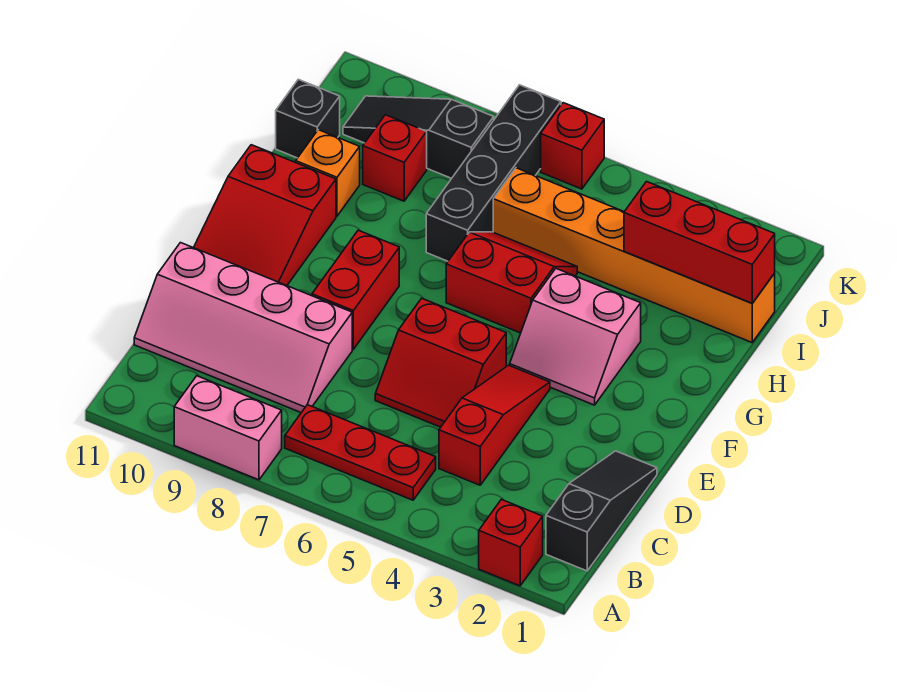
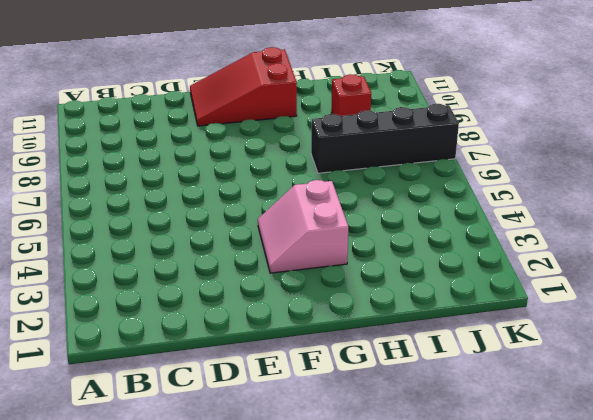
none -> red brick A2 level 1
none -> pink brick A8:A9 level 1
none -> black slope B1:D1 level 1 top B

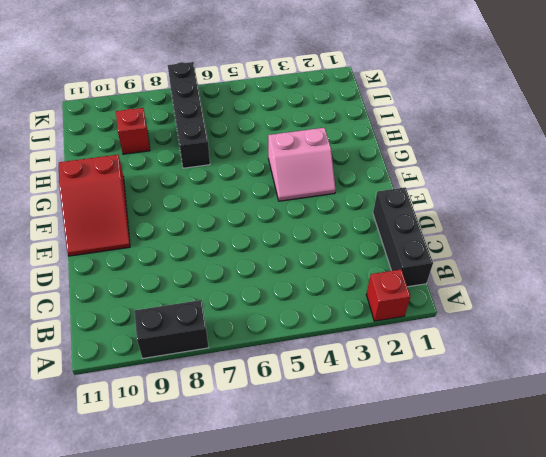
black brick A8:A9 level 1 -> pink brick A8:A9 level 1
black brick B1:D1 level 1 -> black slope B1:D1 level 1 top B
none -> red plate B5:B7 level 1
none -> red slope C4:E4 level 1 top C
none -> pink slope C8:D11 level 1 top D

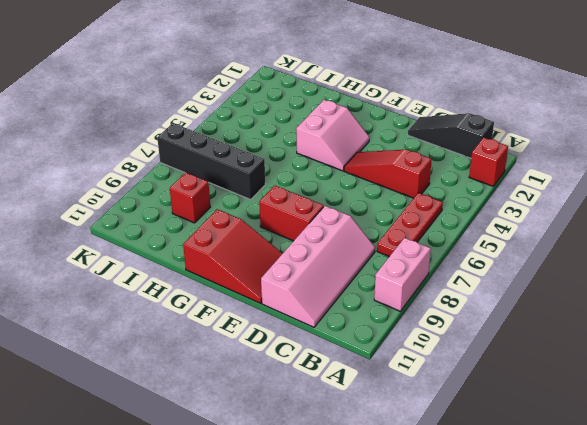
none -> red slope D5:E6 level 1 top E
none -> red slope G5:H6 level 1 top G
none -> orange brick H10 level 1

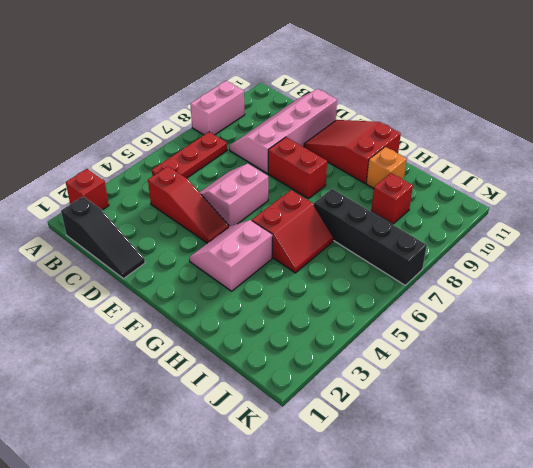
pink slope D5:E6 level 1 top E -> red slope D5:E6 level 1 top E
none -> orange brick I1:I6 level 1
none -> black brick I11 level 1
none -> black slope J8:J10 level 1 top 8

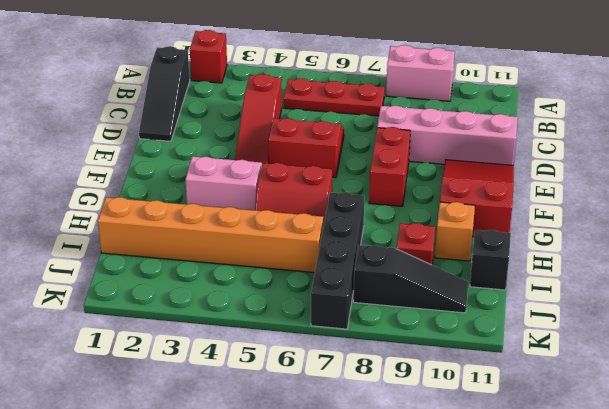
none -> red brick K6 level 1
none -> red brick I1:I3 level 2

